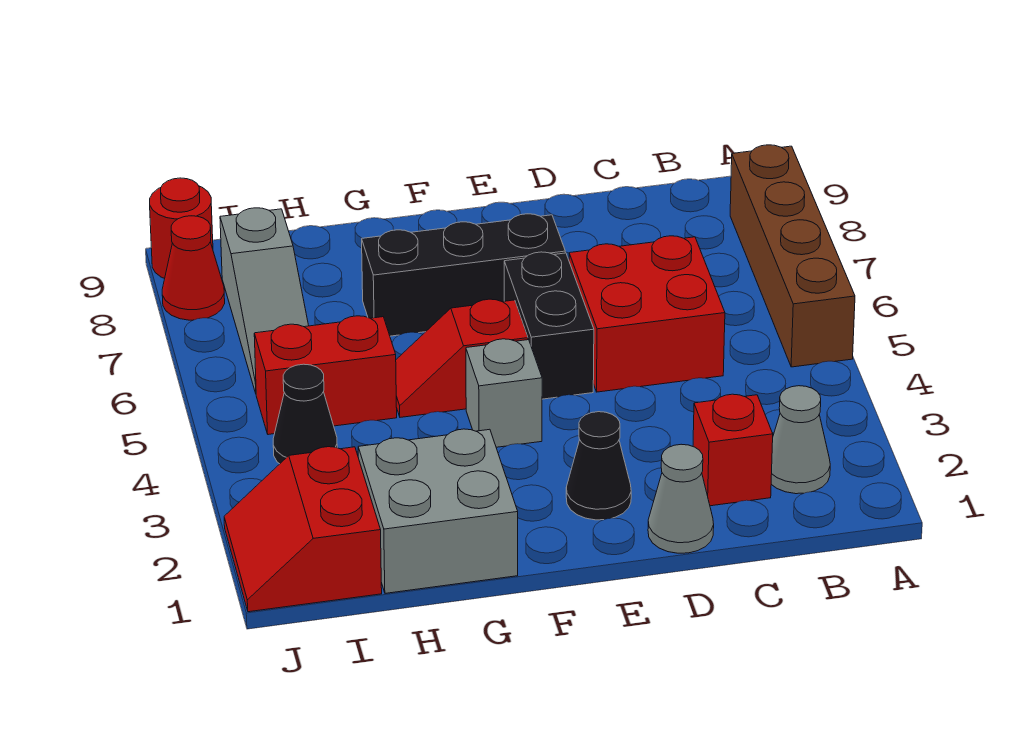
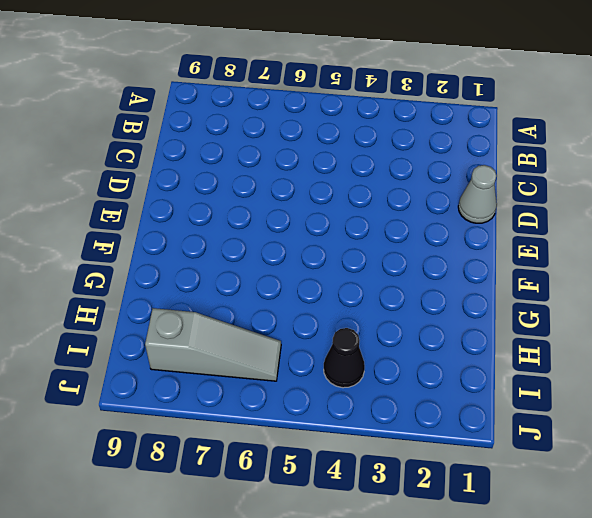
none -> brown brick A5:A8 level 1
none -> grey cone B2 level 1
none -> red brick C2 level 1

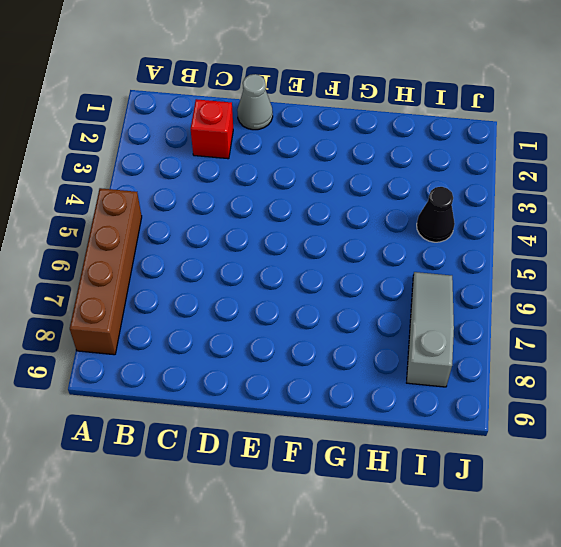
none -> grey cone B2 level 1
none -> red brick C5:D6 level 1
none -> black cone E2 level 1

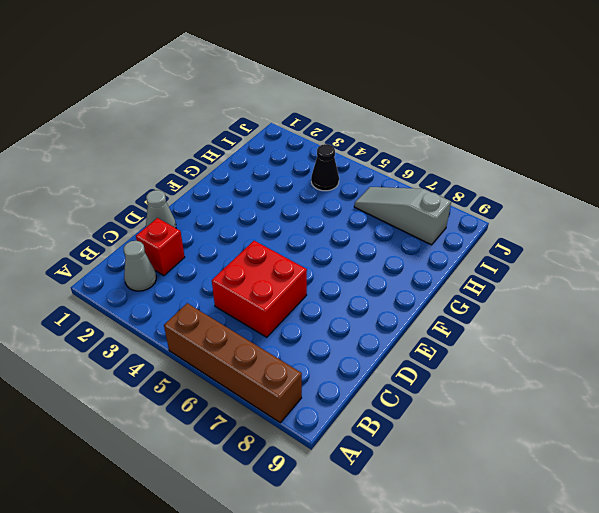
none -> black cone E2 level 1
none -> black brick E5:E6 level 1
none -> black brick E7:G7 level 1

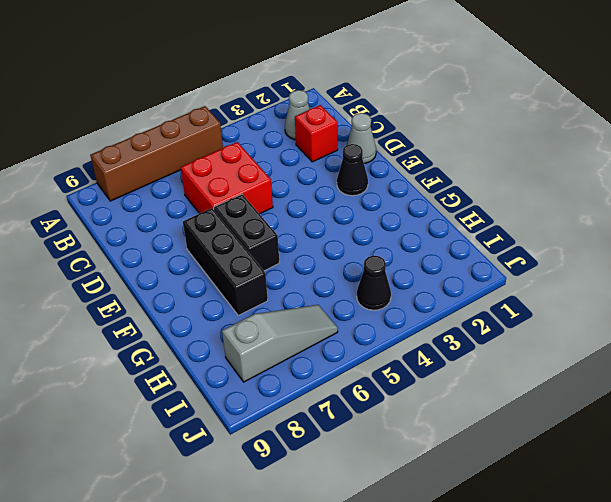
black brick E6:F6 level 1 -> black brick E5:E6 level 1
none -> grey brick F4 level 1
none -> red slope F5:G5 level 1 top F
none -> grey brick G1:H2 level 1

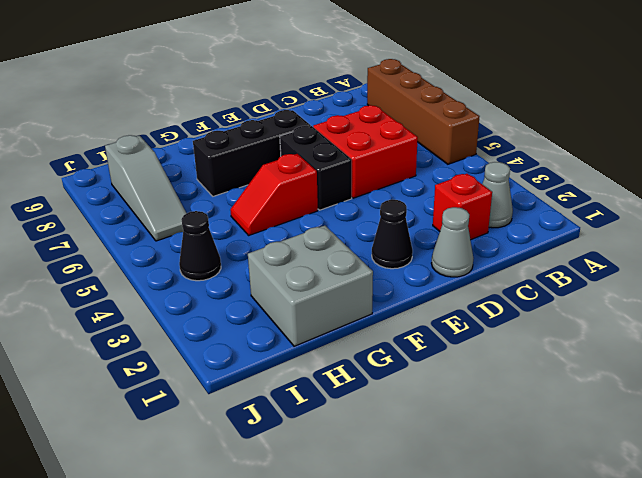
none -> grey brick F4 level 1
none -> red brick H5:I5 level 1
none -> red slope I1:J2 level 1 top I

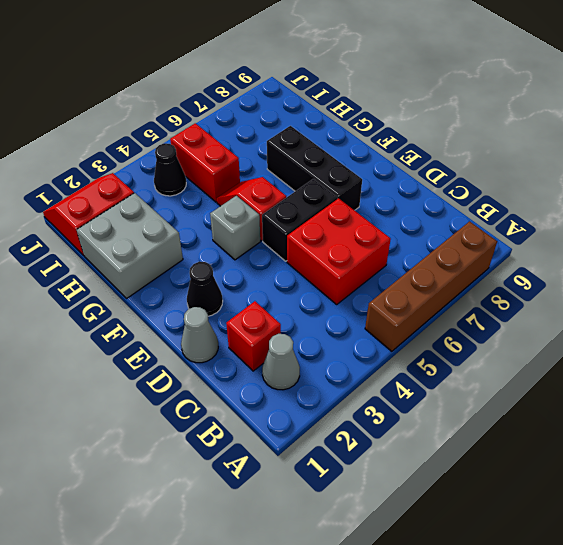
none -> grey slope I6:I8 level 1 top 8
none -> red cone J8 level 1
none -> red round brick J9 level 1

